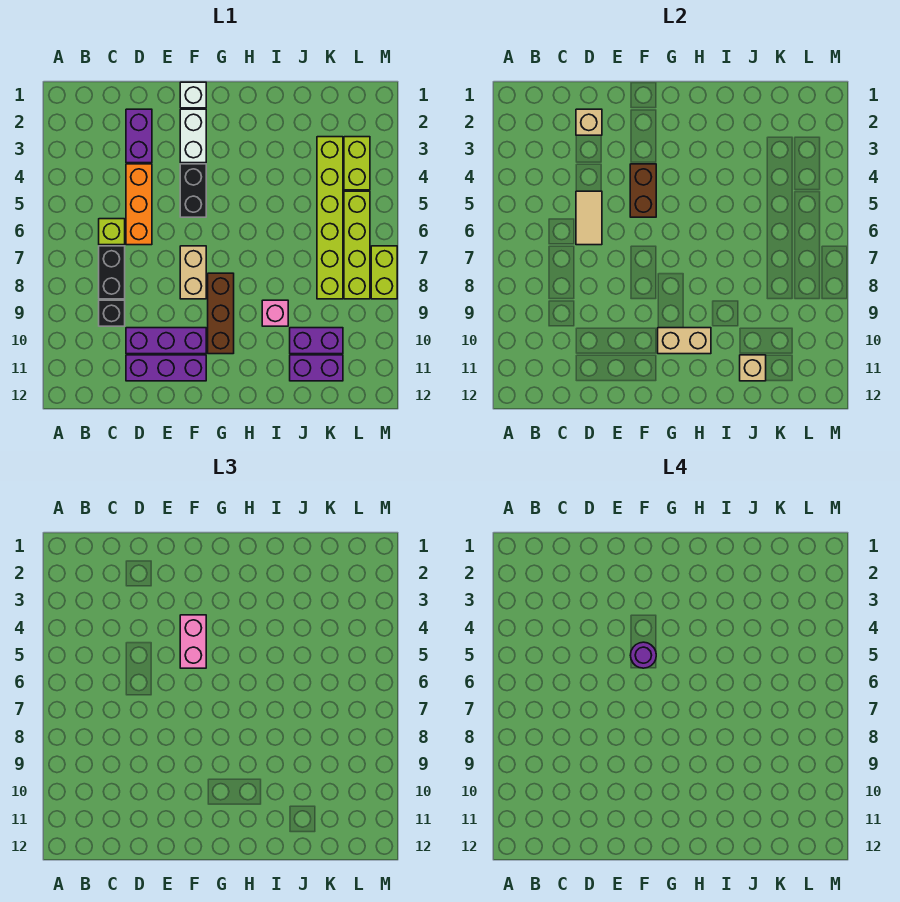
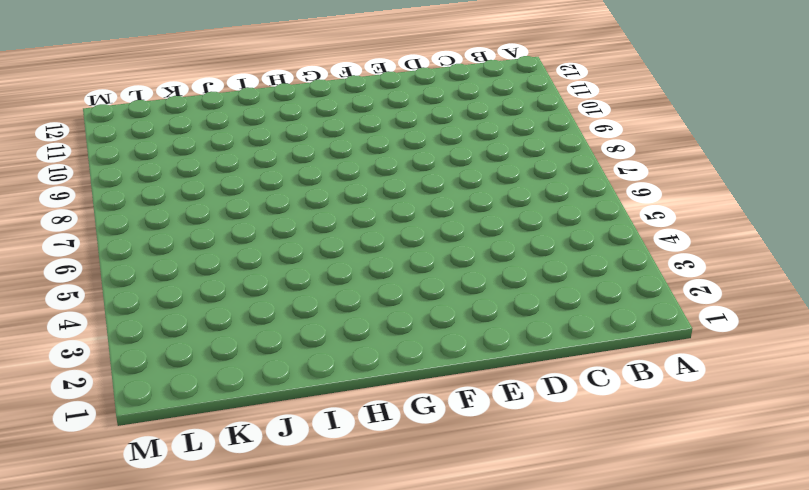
none -> lime brick C6 level 1
none -> black brick C7:C8 level 1
none -> black brick C9 level 1

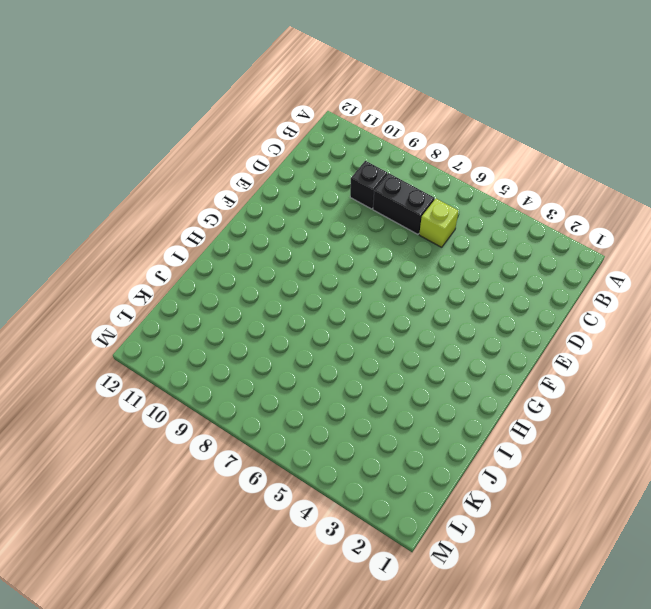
none -> purple brick D2:D3 level 1
none -> orange brick D4:D6 level 1
none -> purple brick D10:F10 level 1

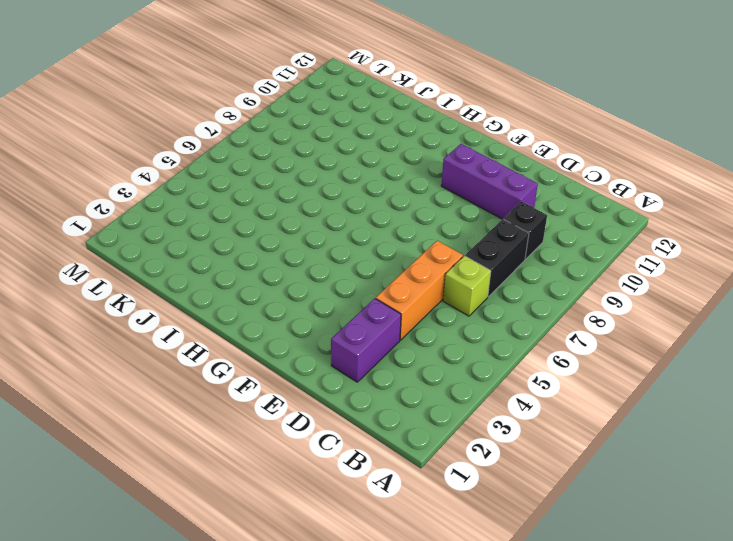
none -> purple brick D11:F11 level 1
none -> white brick F1 level 1
none -> white brick F2:F3 level 1

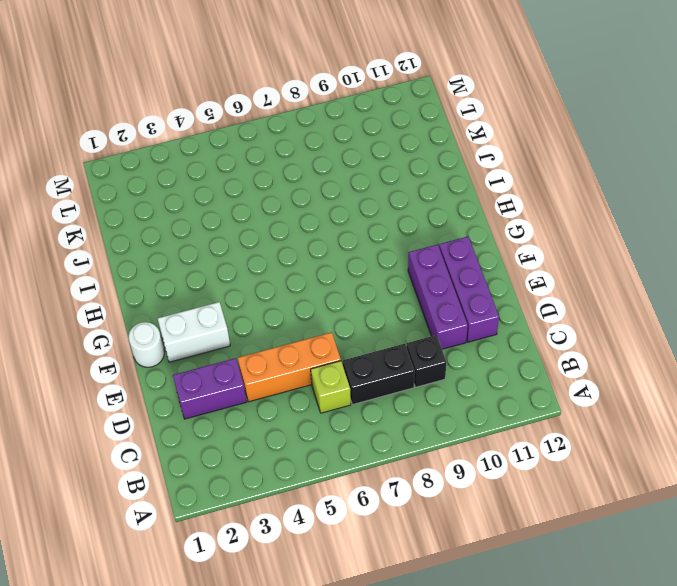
white round brick F1 level 1 -> white brick F1 level 1
none -> black brick F4:F5 level 1
none -> tan brick F7:F8 level 1
none -> brown brick G8:G10 level 1

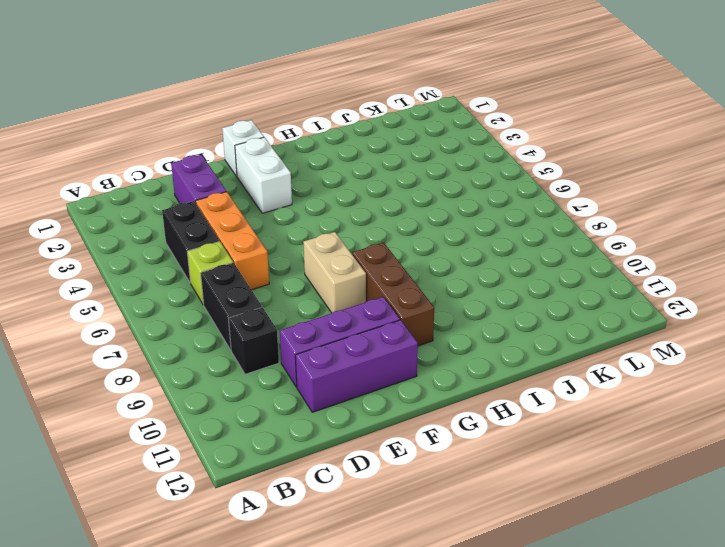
black brick C4:C5 level 1 -> black brick F4:F5 level 1
none -> pink brick I9 level 1
none -> purple brick J10:K10 level 1
none -> purple brick J11:K11 level 1

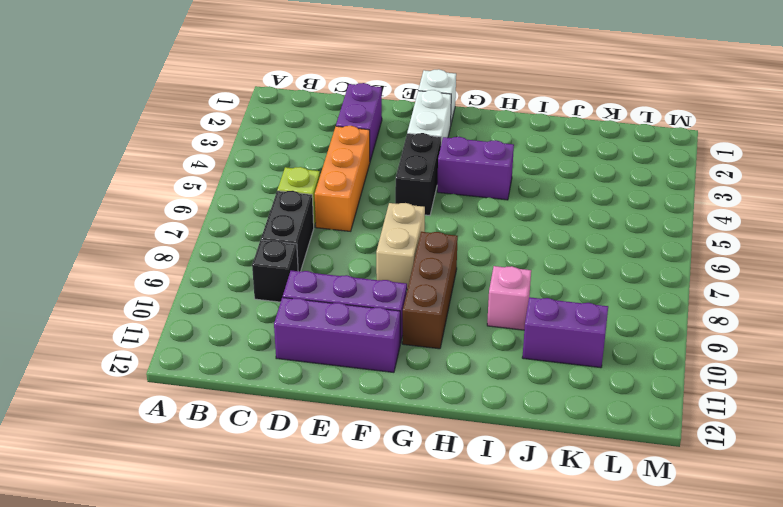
purple brick G4:H4 level 1 -> purple brick J11:K11 level 1
none -> lime brick K3:K8 level 1
none -> lime brick L3:L4 level 1
none -> lime brick L5:L8 level 1

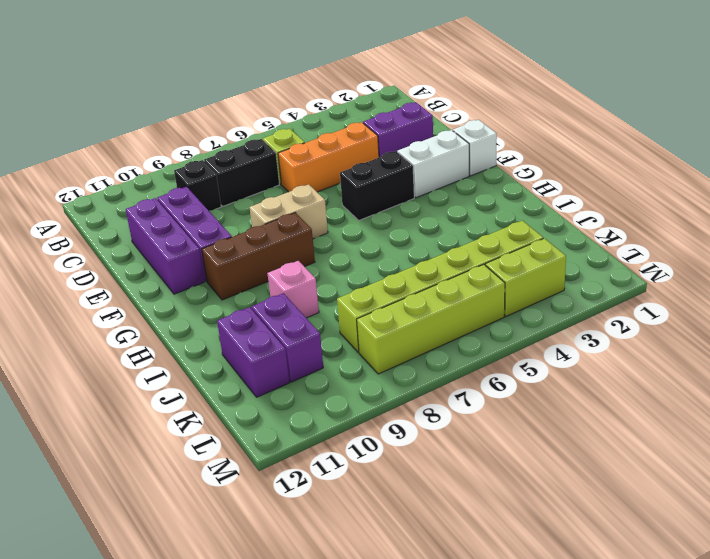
none -> lime brick M7:M8 level 1
none -> tan brick D2 level 2
none -> tan tile D5:D6 level 2

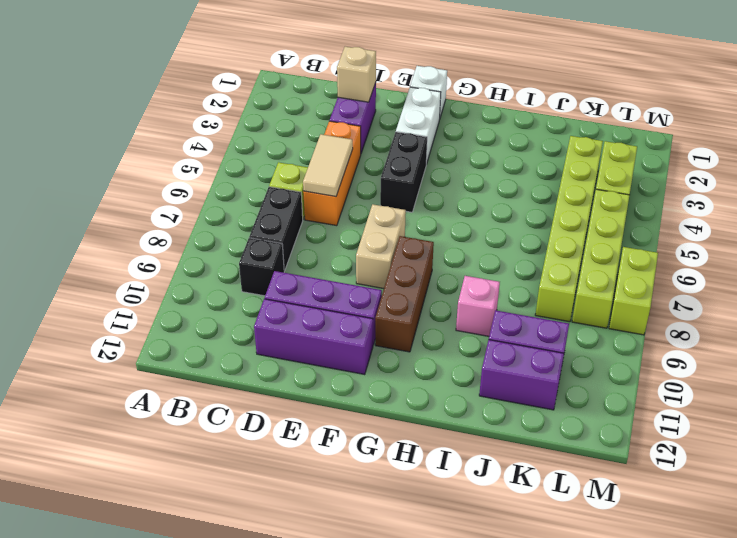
none -> brown brick F4:F5 level 2
none -> tan brick G10:H10 level 2
none -> tan brick J11 level 2

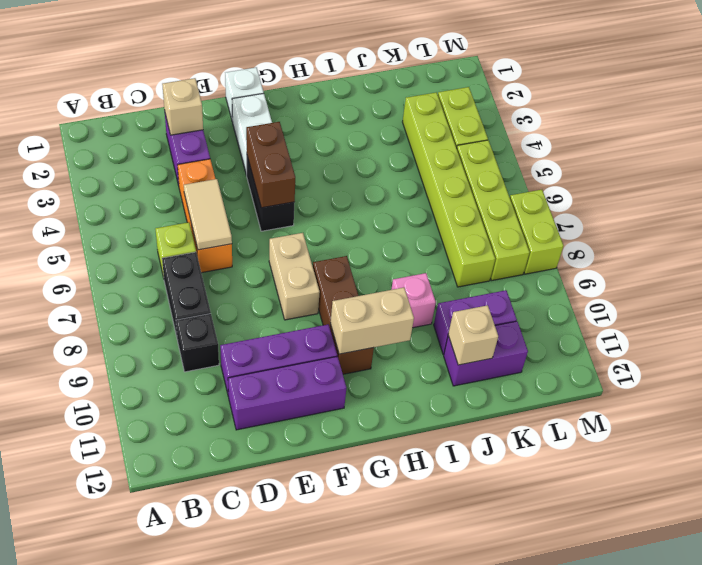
none -> pink brick F4:F5 level 3
none -> purple round brick F5 level 4

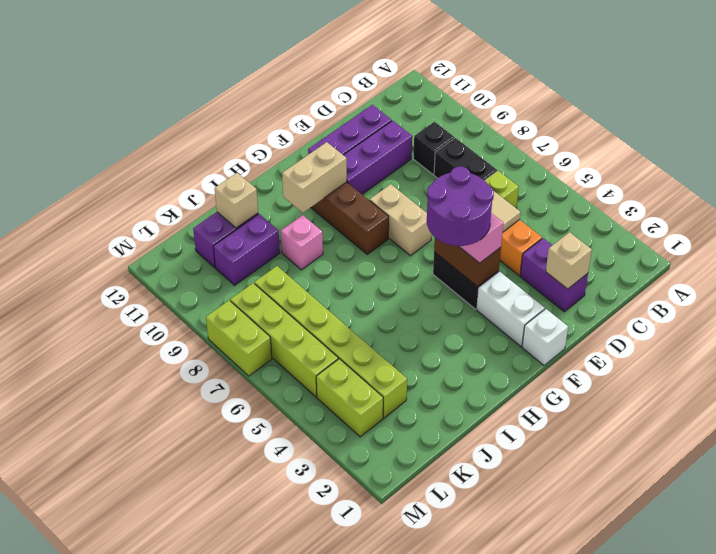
purple round brick F4:G5 level 4 -> purple round brick F5 level 4

